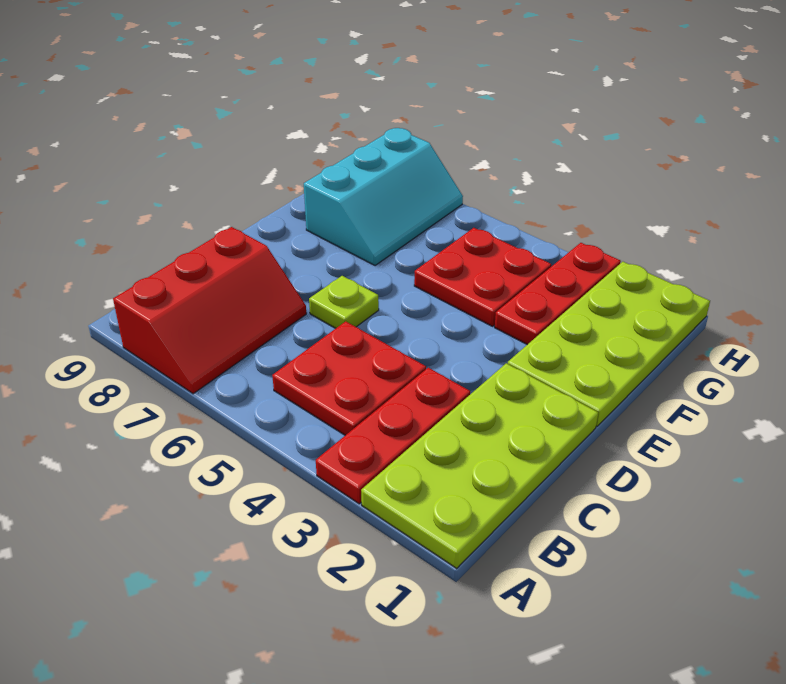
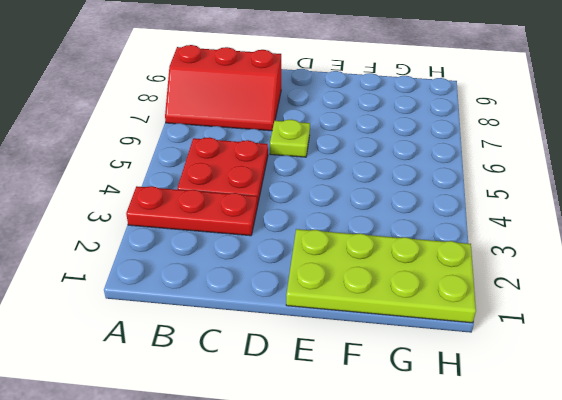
none -> lime plate A1:D2 level 1
none -> red plate F3:H3 level 1

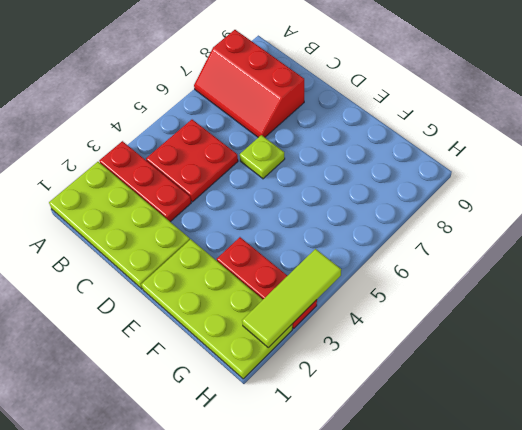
lime tile H2:H4 level 2 -> none
none -> red plate F4:G5 level 1
none -> cyan slope F7:H8 level 1 top 8

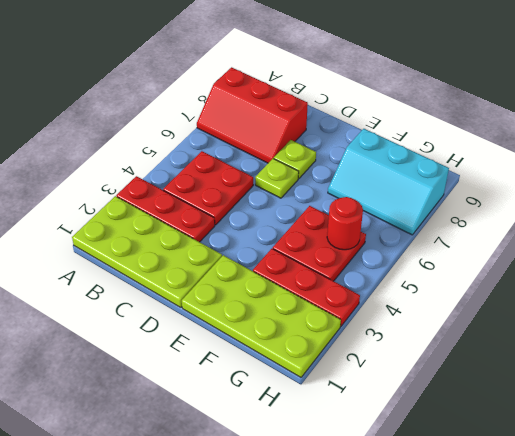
lime plate D7 level 1 -> none
red round brick G5 level 2 -> none

